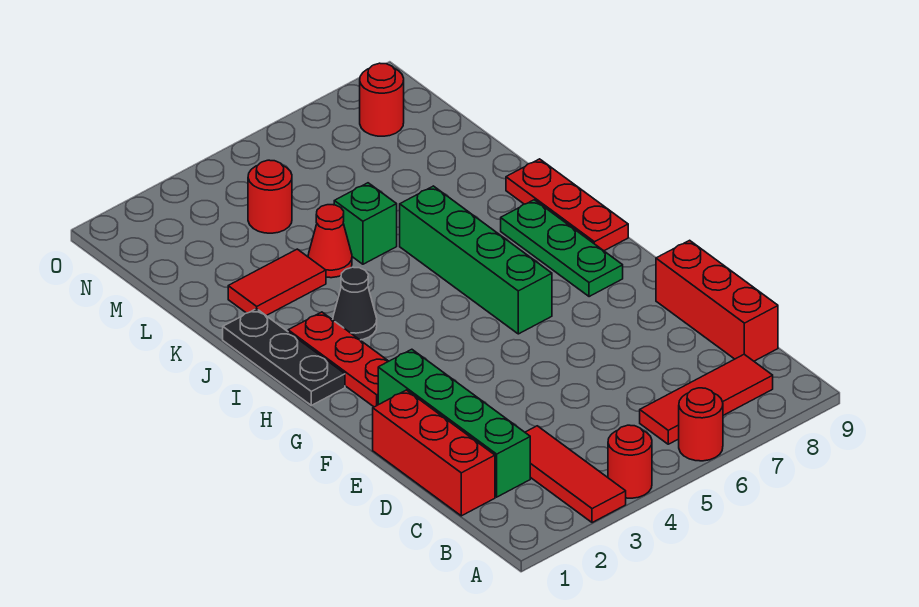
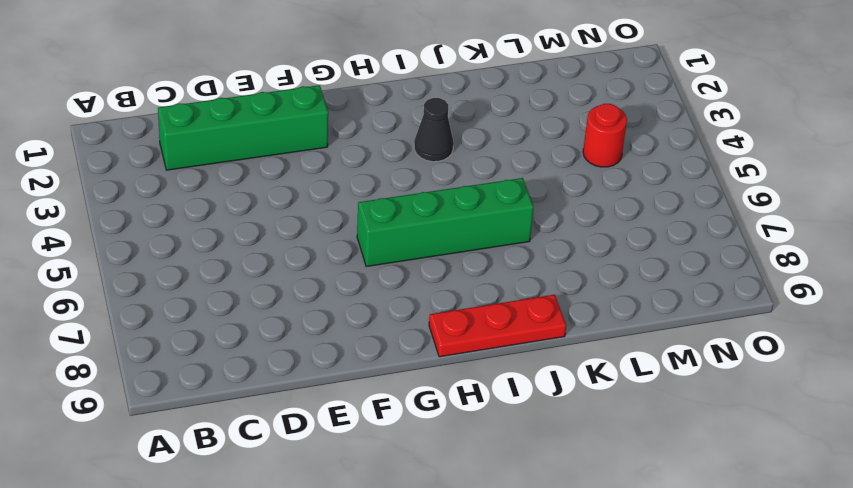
none -> red tile A3:C3 level 1
none -> red round brick A4 level 1
none -> red round brick A6 level 1

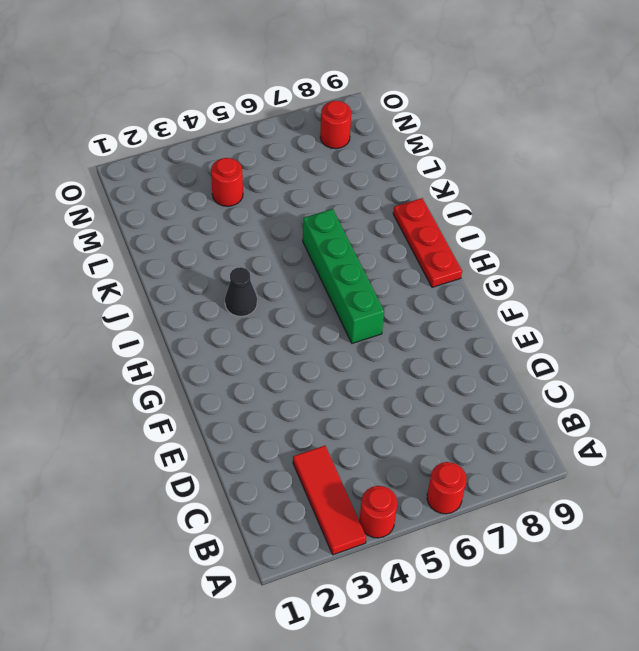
none -> red tile B6:B8 level 1
none -> red brick C1:E1 level 1
none -> green brick C2:F2 level 1

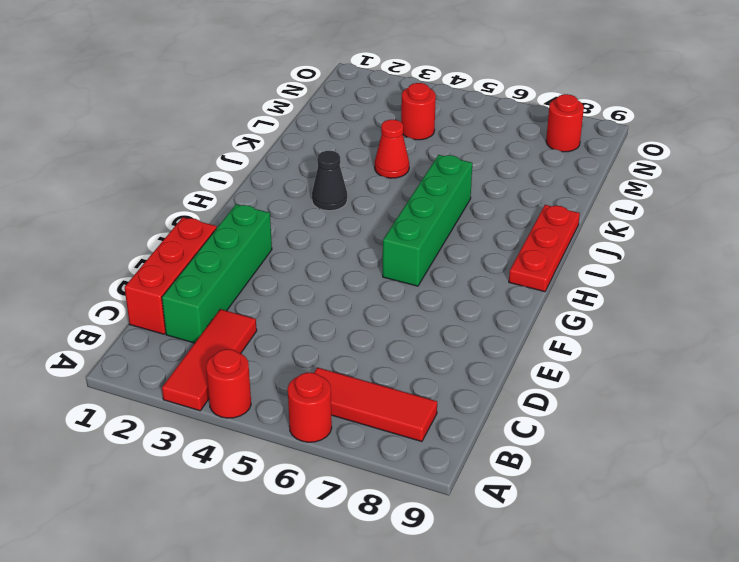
none -> red brick C9:E9 level 1
none -> red plate G2:I2 level 1
none -> green plate G8:I8 level 1

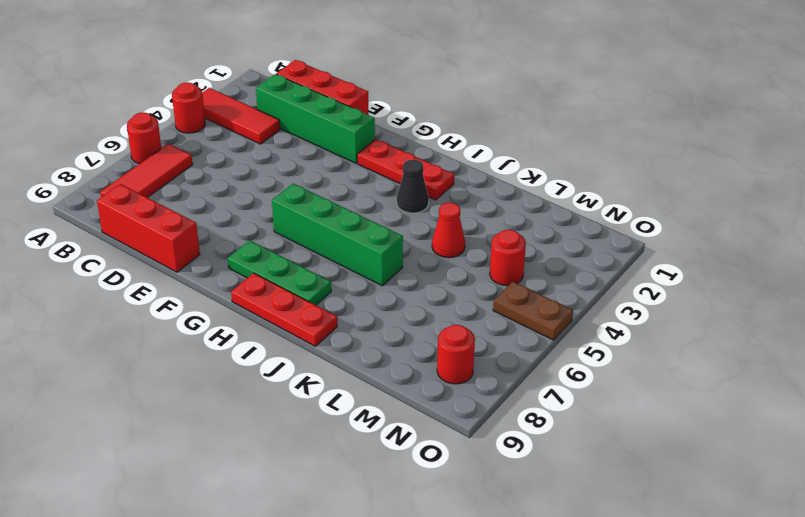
brown plate N5:O5 level 1 -> none
none -> black plate H1:J1 level 1
none -> red tile K2:K3 level 1
none -> green brick K5 level 1

